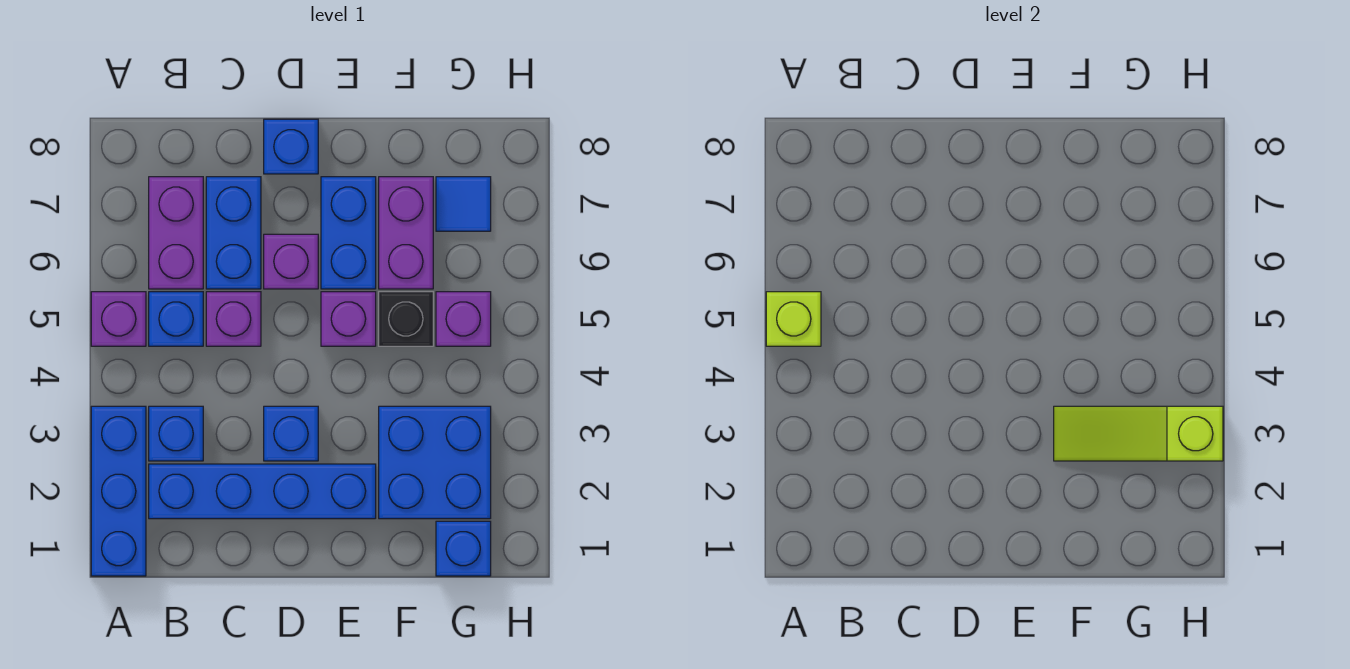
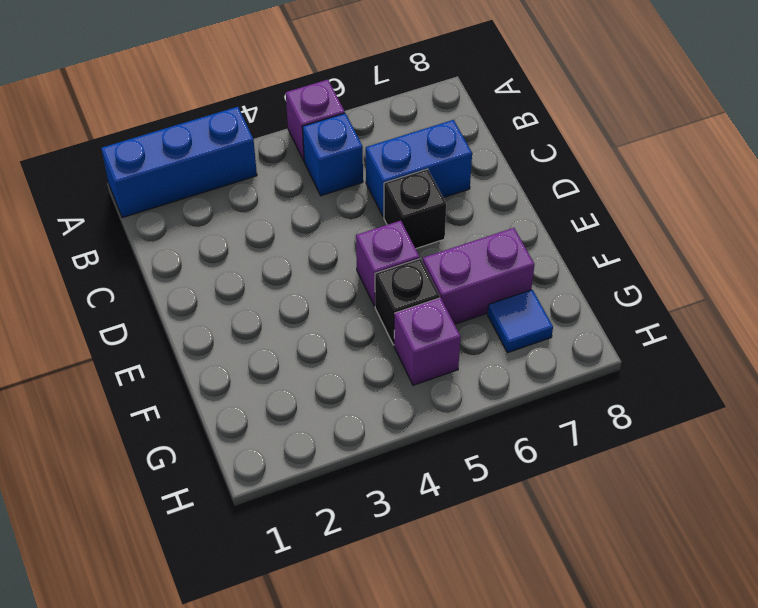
black brick D6 level 1 -> purple brick D6 level 1
none -> blue brick B2:E2 level 1
none -> blue brick B3 level 1
none -> purple brick B6:B7 level 1

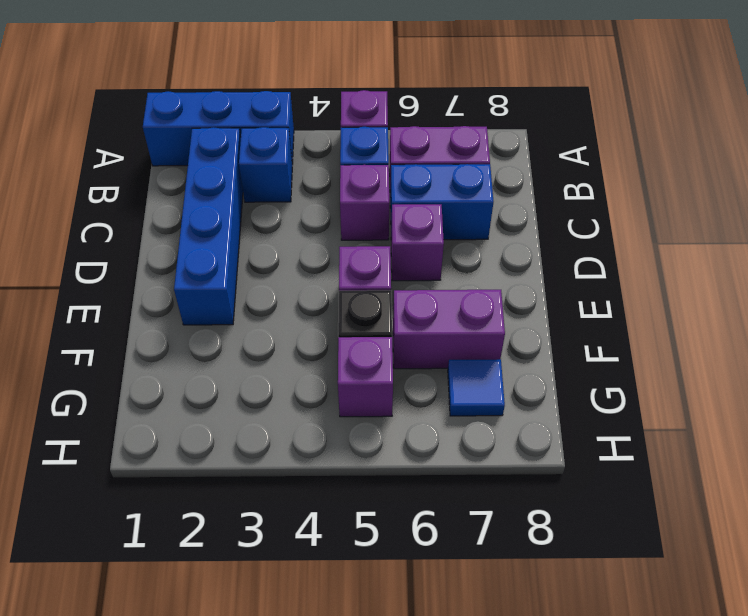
none -> blue brick D3 level 1
none -> blue brick D8 level 1
none -> blue brick E6:E7 level 1

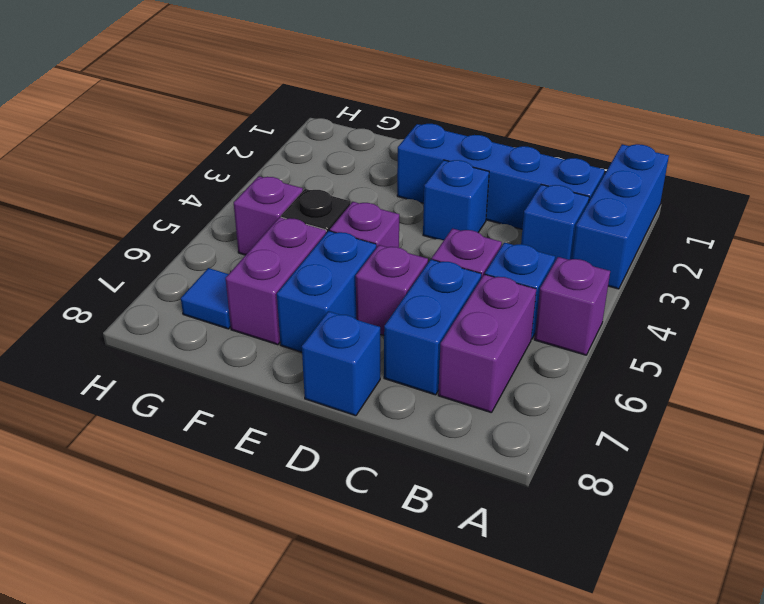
none -> blue brick F2:G3 level 1
none -> blue brick G1 level 1
none -> lime brick A5 level 2

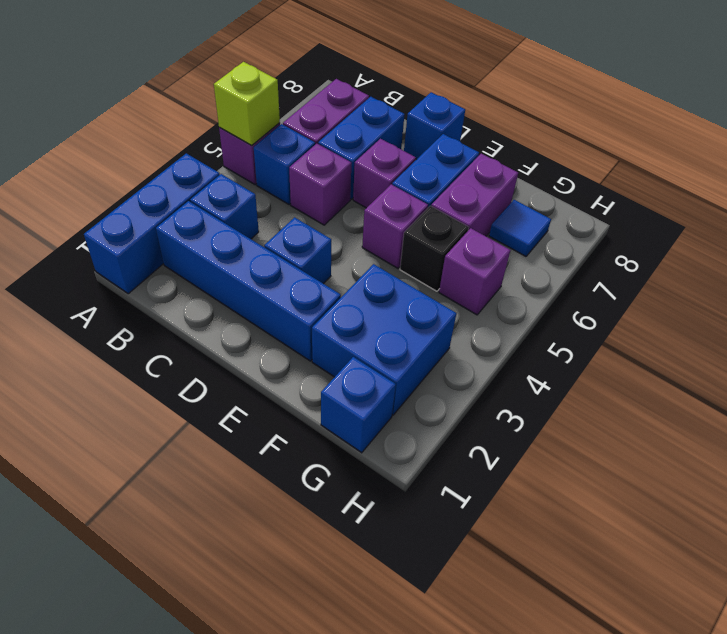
none -> lime slope F3:H3 level 2 top H

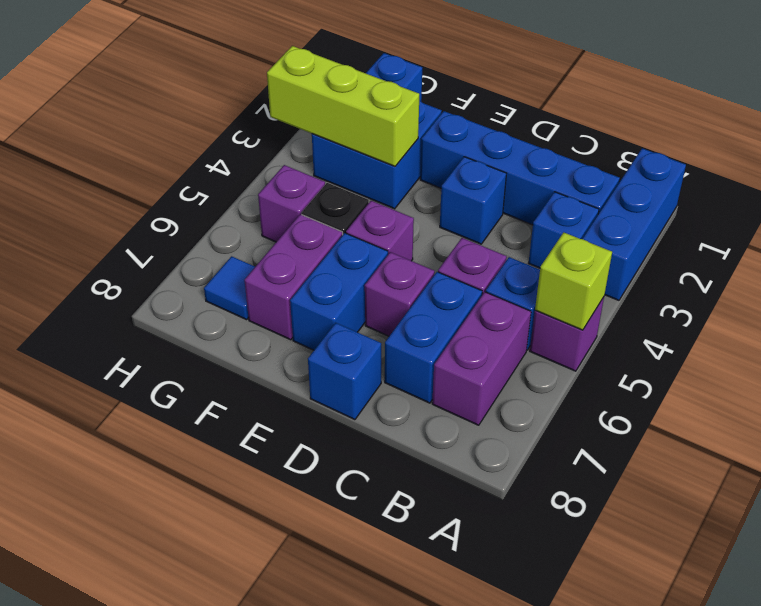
lime brick F3:H3 level 2 -> lime slope F3:H3 level 2 top H

